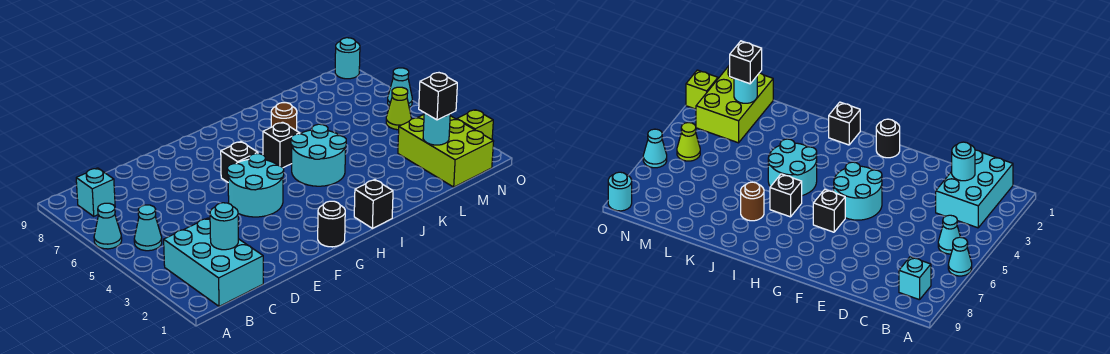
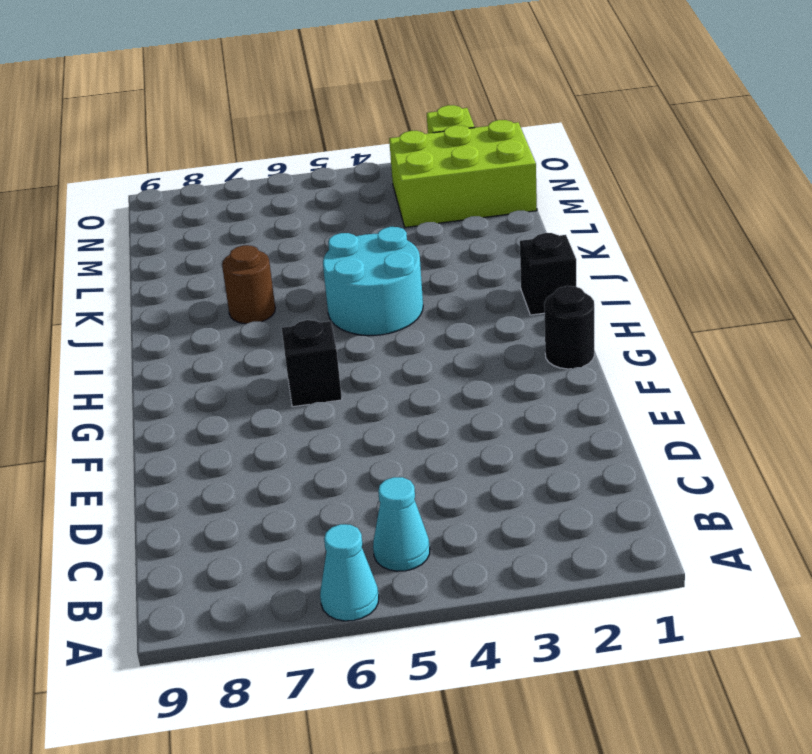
none -> cyan brick B1:C3 level 1
none -> cyan brick B8 level 1
none -> cyan round brick F4:G5 level 1

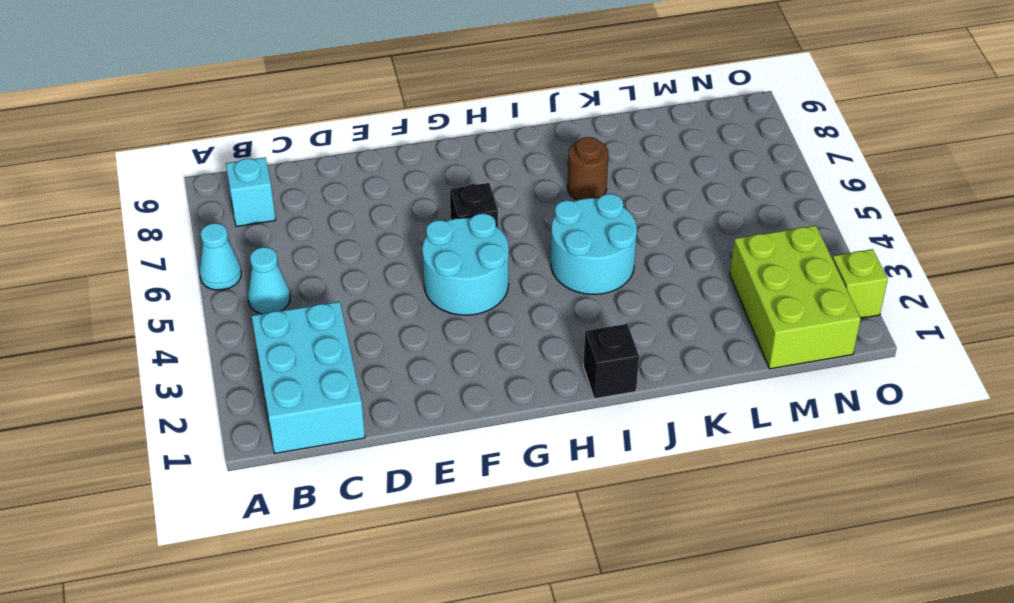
none -> black round brick G1 level 1
none -> black brick I6 level 1
none -> lime cone N5 level 1

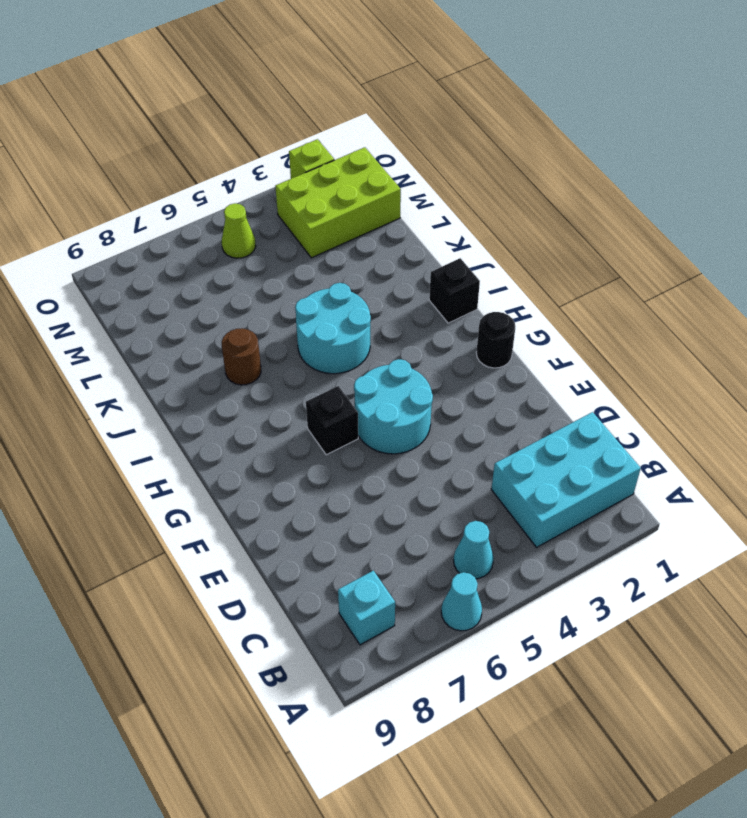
none -> black brick I6 level 1
none -> cyan cone O6 level 1
none -> cyan round brick O9 level 1

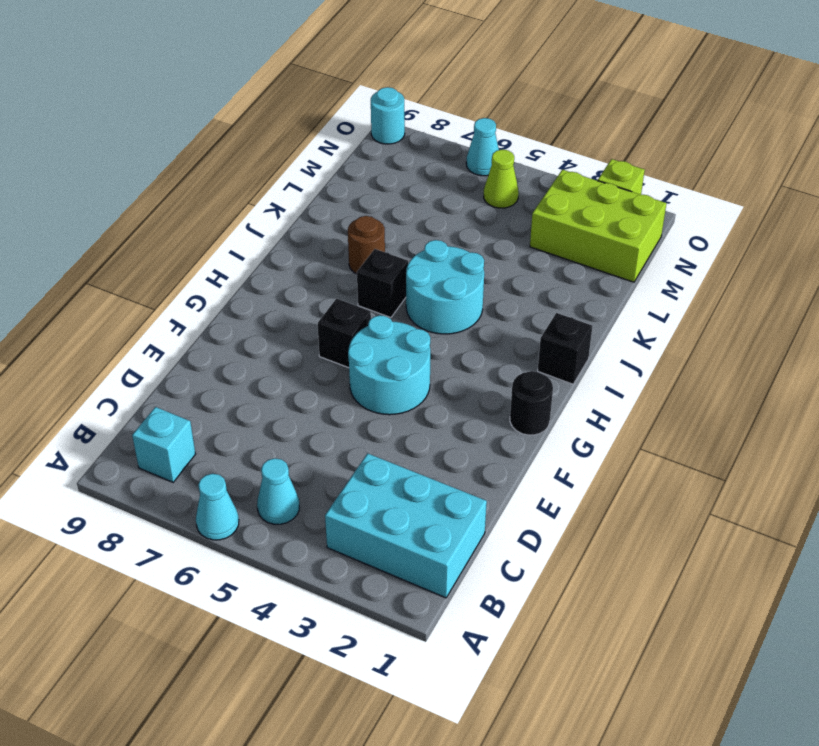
none -> cyan round brick C2 level 2
none -> cyan round brick M2 level 2
none -> black brick M2 level 3

